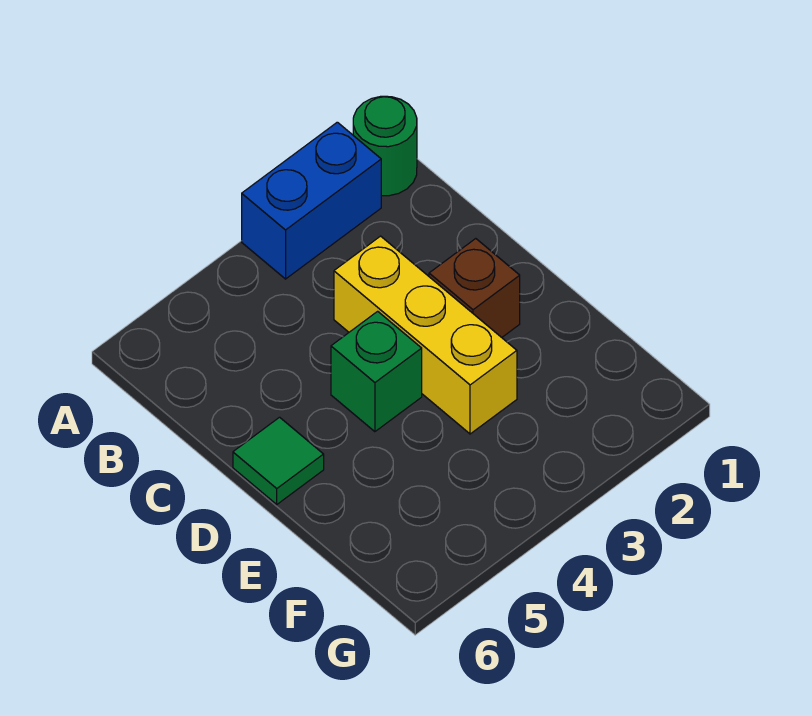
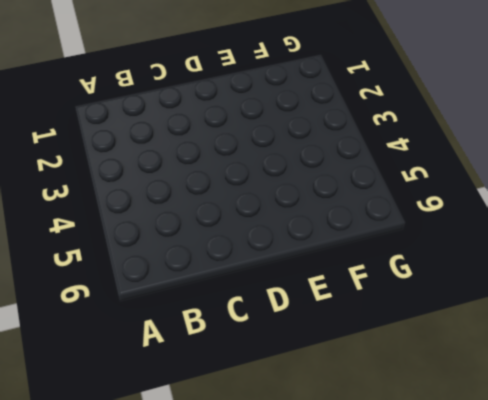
none -> green round brick A1 level 1
none -> blue brick A2:A3 level 1

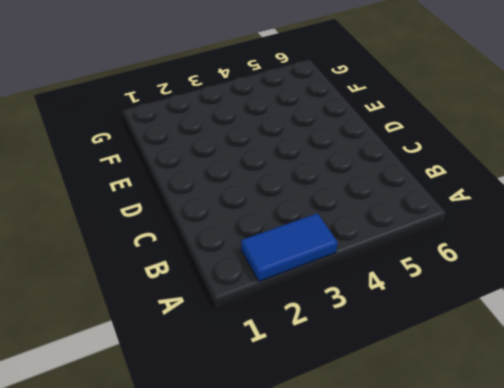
blue tile A2:A3 level 1 -> blue brick A2:A3 level 1
none -> green round brick A1 level 1
none -> yellow brick C3:E3 level 1

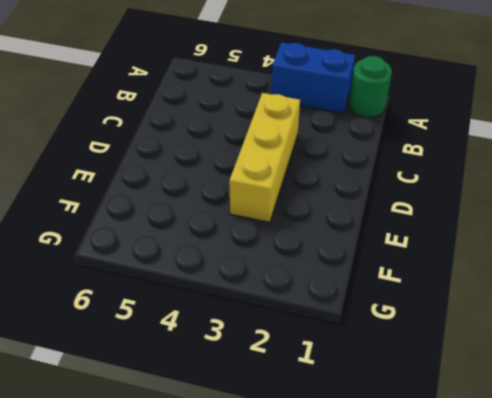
none -> brown brick D2 level 1
none -> green brick D4 level 1

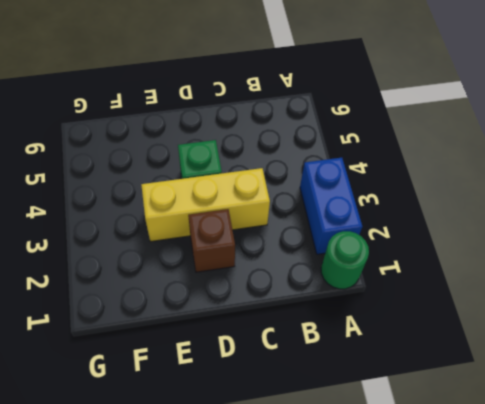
none -> green tile D6 level 1

